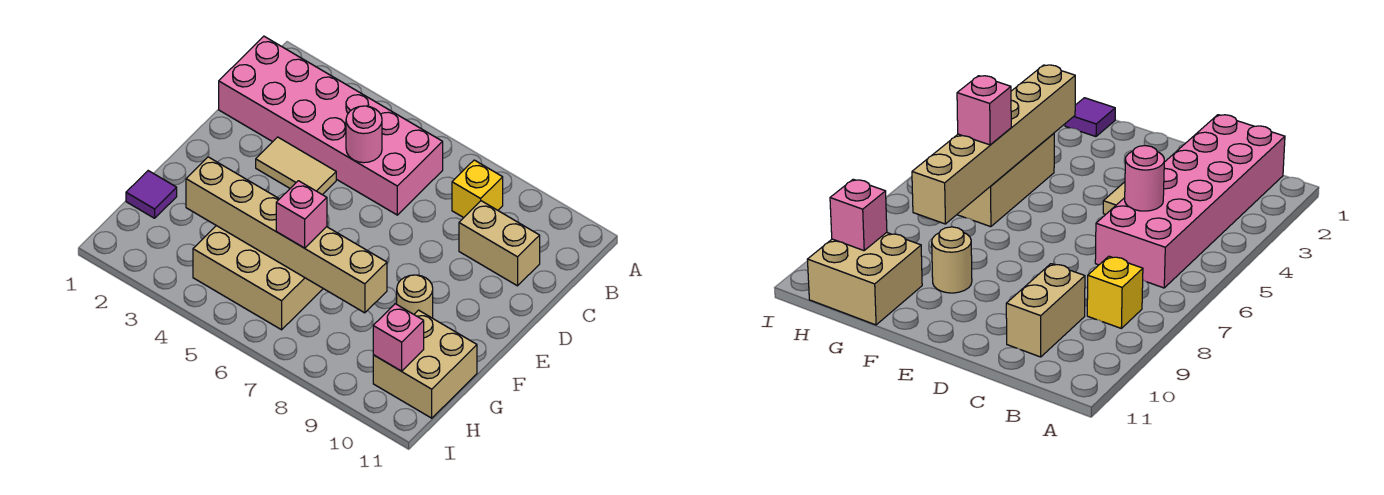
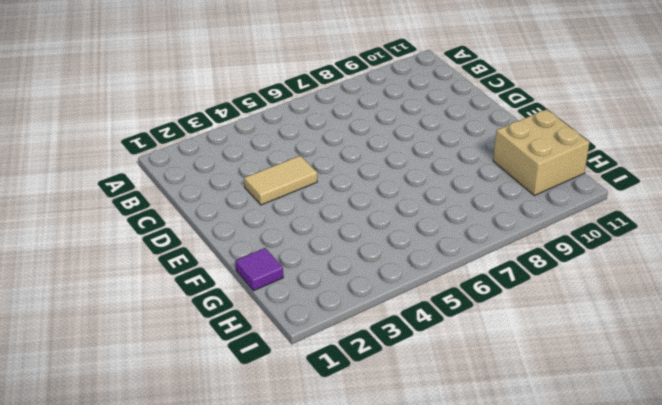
none -> pink brick B1:C6 level 1
none -> yellow brick B8 level 1
none -> tan brick C9:C10 level 1

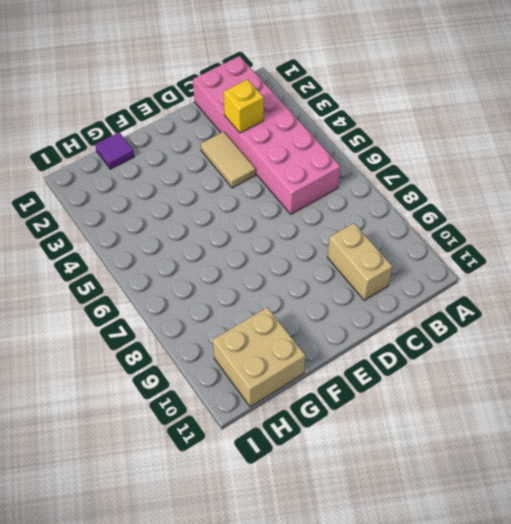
yellow brick C3 level 2 -> yellow brick B8 level 1
none -> tan round brick F9 level 1
none -> tan brick G4:H6 level 1
none -> pink round brick C5 level 2

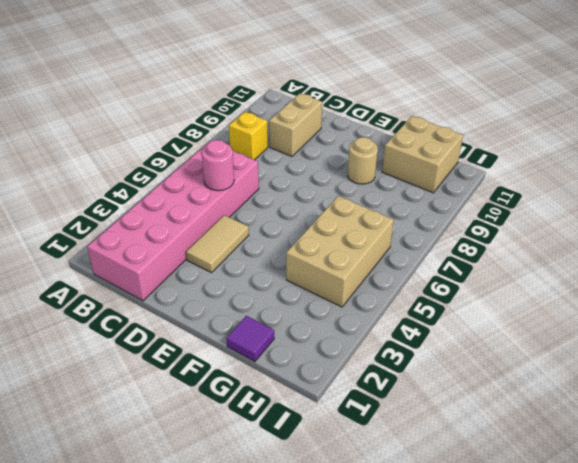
none -> tan brick G3:G8 level 2
none -> pink brick H10 level 2
none -> pink brick G6 level 3

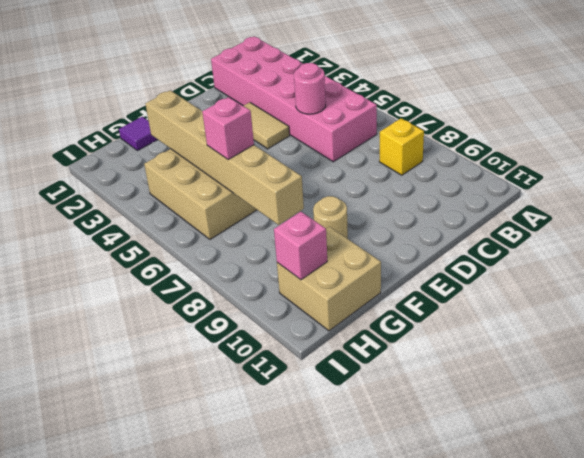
none -> tan brick C9:C10 level 1

